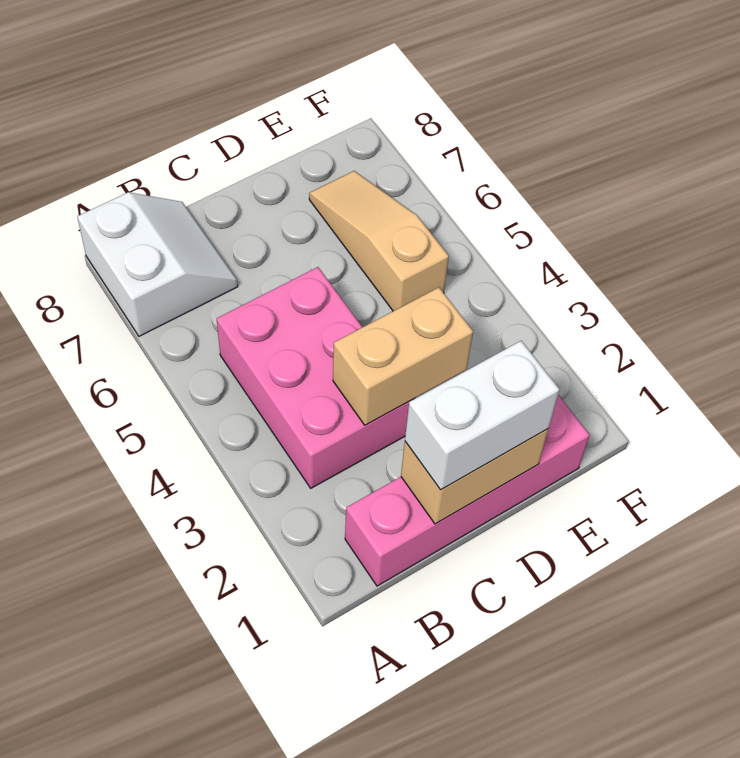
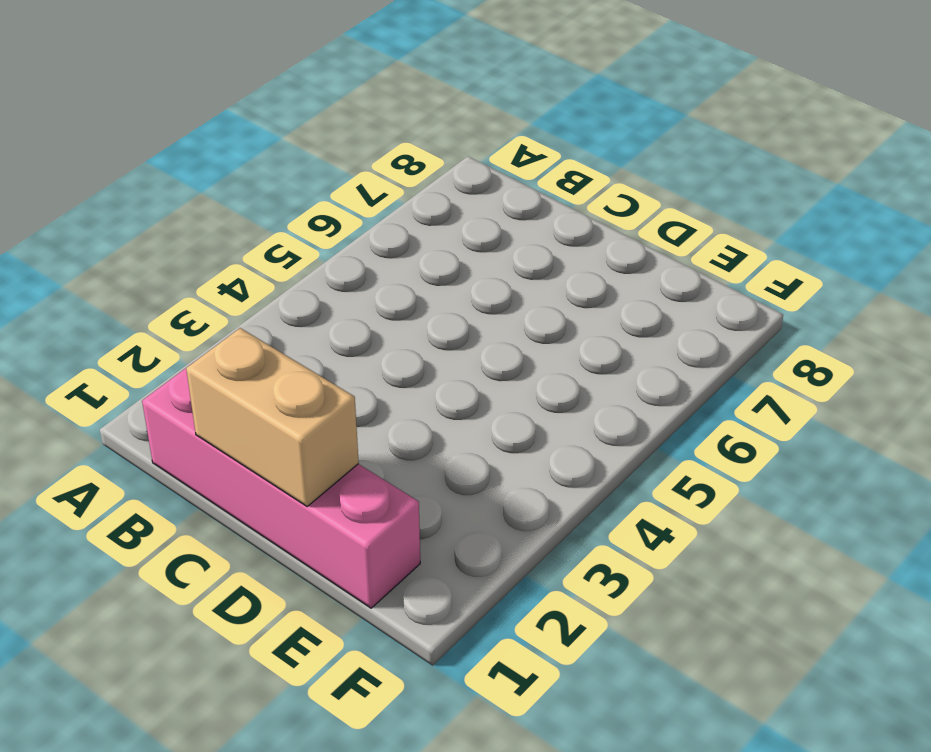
none -> white slope A7:B8 level 1 top A
none -> pink brick B3:C5 level 1

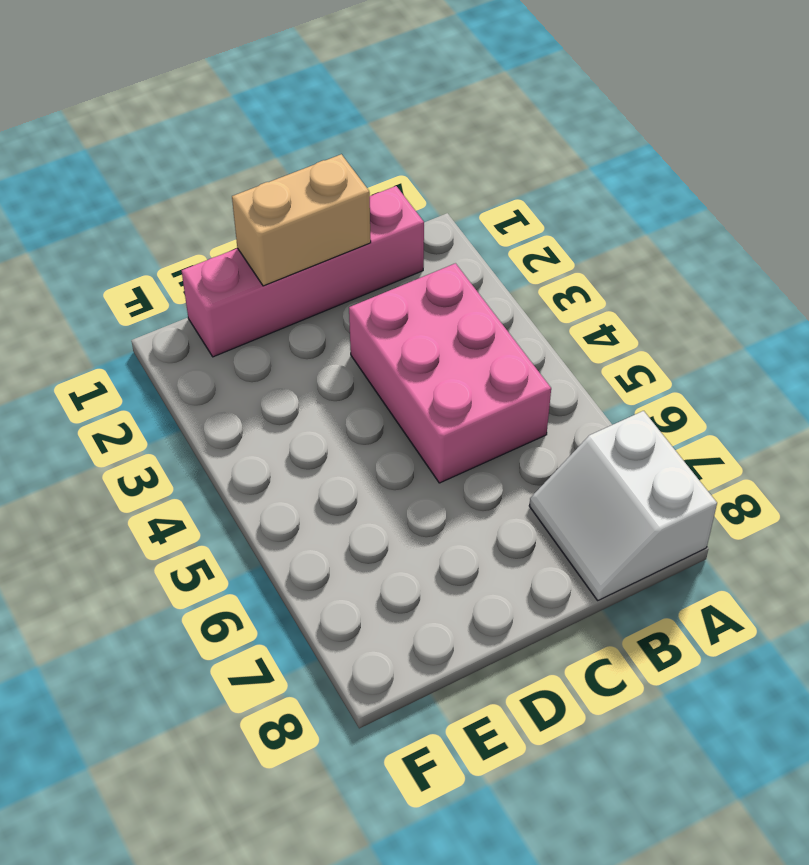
none -> tan slope E5:E7 level 1 top 5
none -> tan brick C3:D3 level 2

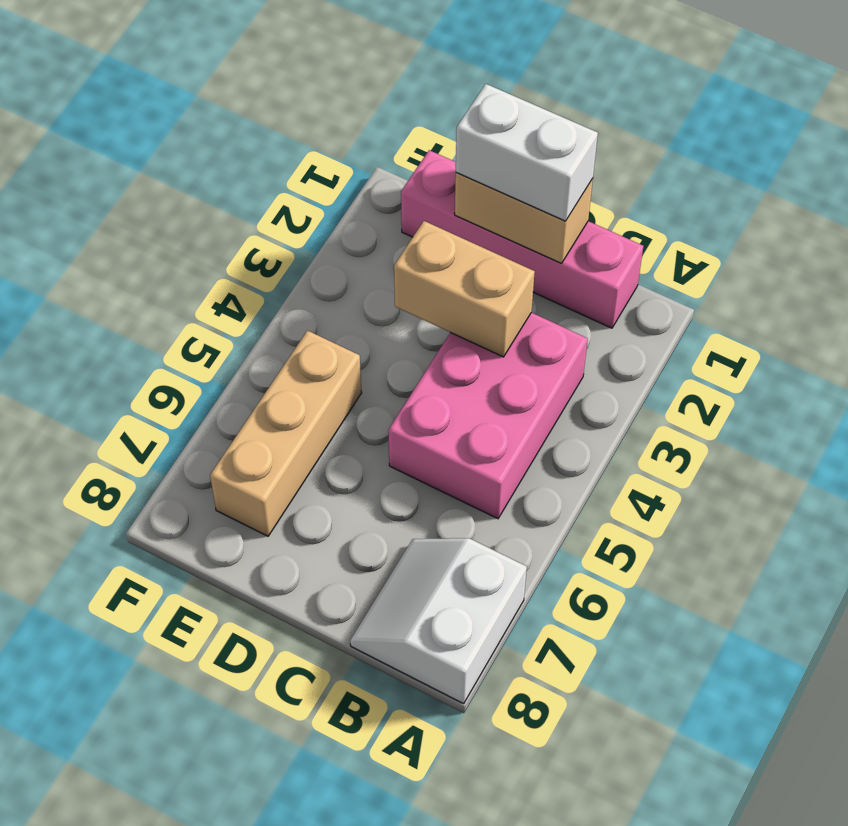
tan brick E5:E7 level 1 -> tan slope E5:E7 level 1 top 5

